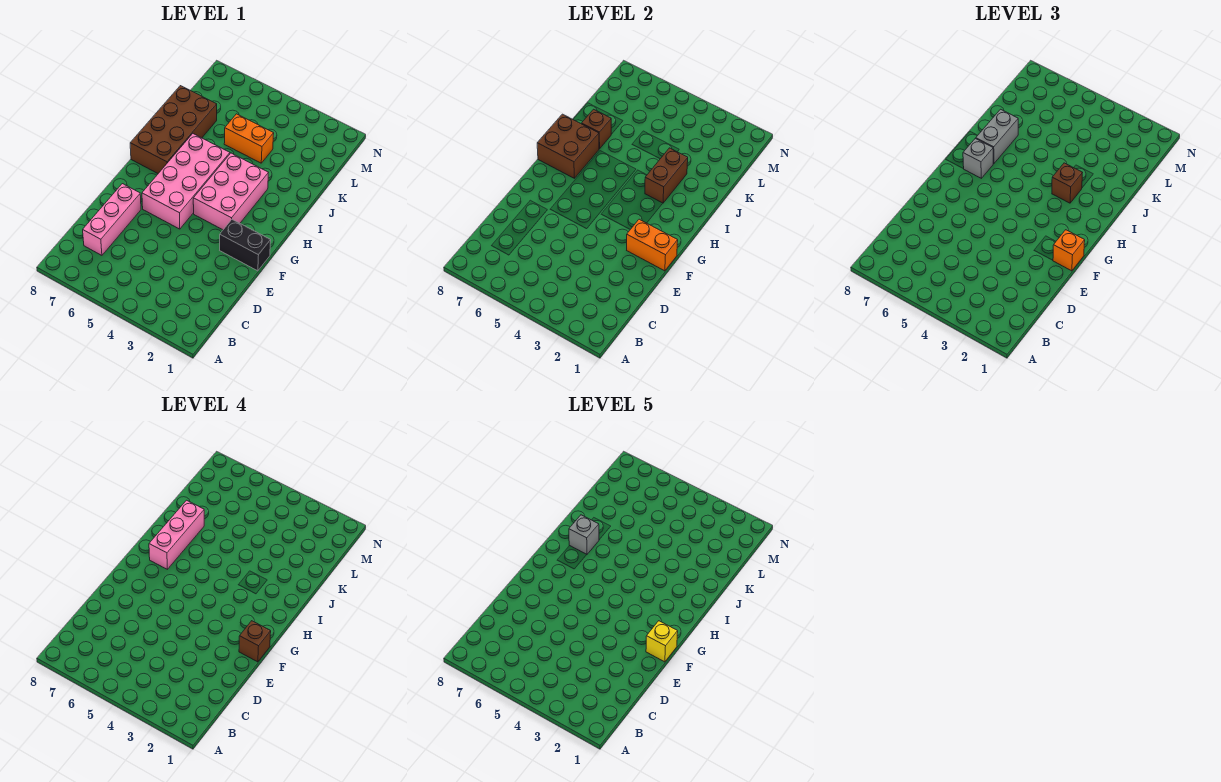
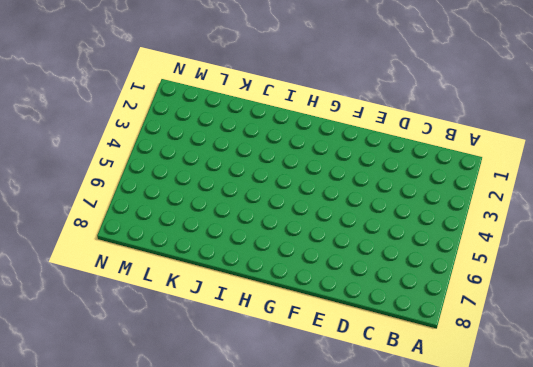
none -> pink brick C7:E7 level 1
none -> black brick F1:F2 level 1
none -> pink brick F5:I6 level 1

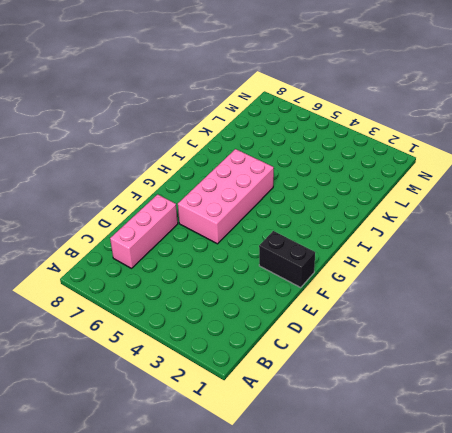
none -> pink brick G3:I4 level 1
none -> brown brick H7:K8 level 1
none -> orange brick K4:K5 level 1

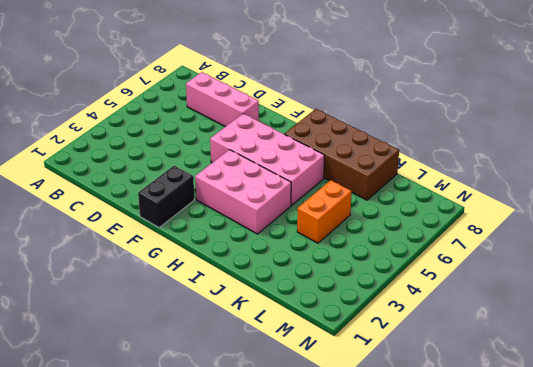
none -> orange brick F1:F2 level 2
none -> brown brick H7:I8 level 2
none -> brown brick I3:J3 level 2

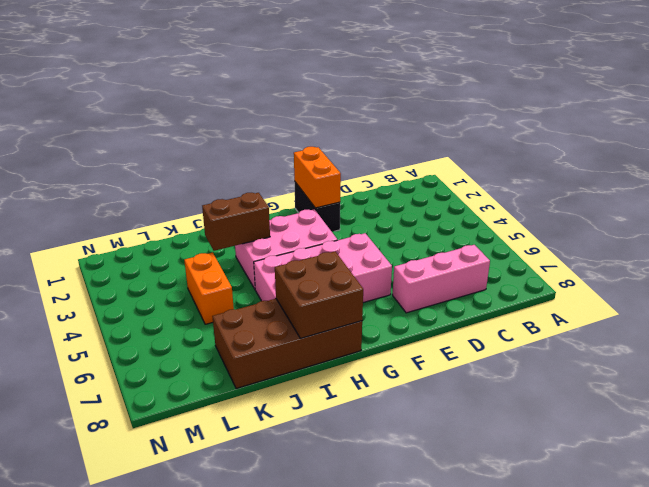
none -> brown brick J7 level 2
none -> orange brick F1 level 3
none -> grey brick H7 level 3

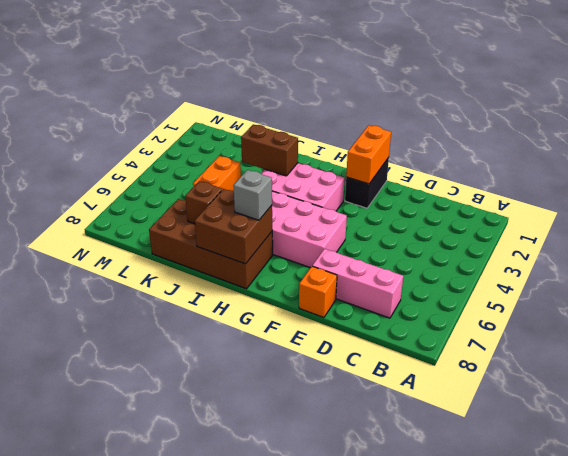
orange brick E8 level 1 -> orange brick F1 level 3
none -> brown brick I3 level 3
none -> grey brick I7:J7 level 3
none -> brown brick F1 level 4

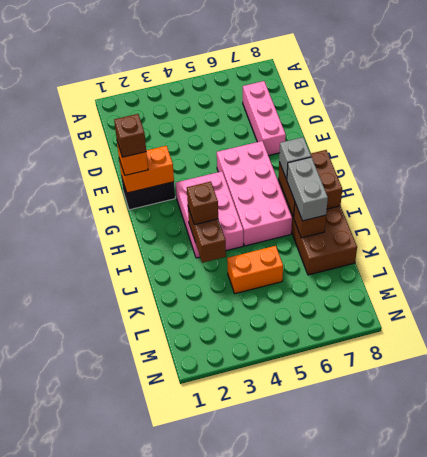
none -> pink brick H7:J7 level 4
none -> yellow brick F1 level 5
none -> grey brick I7 level 5

